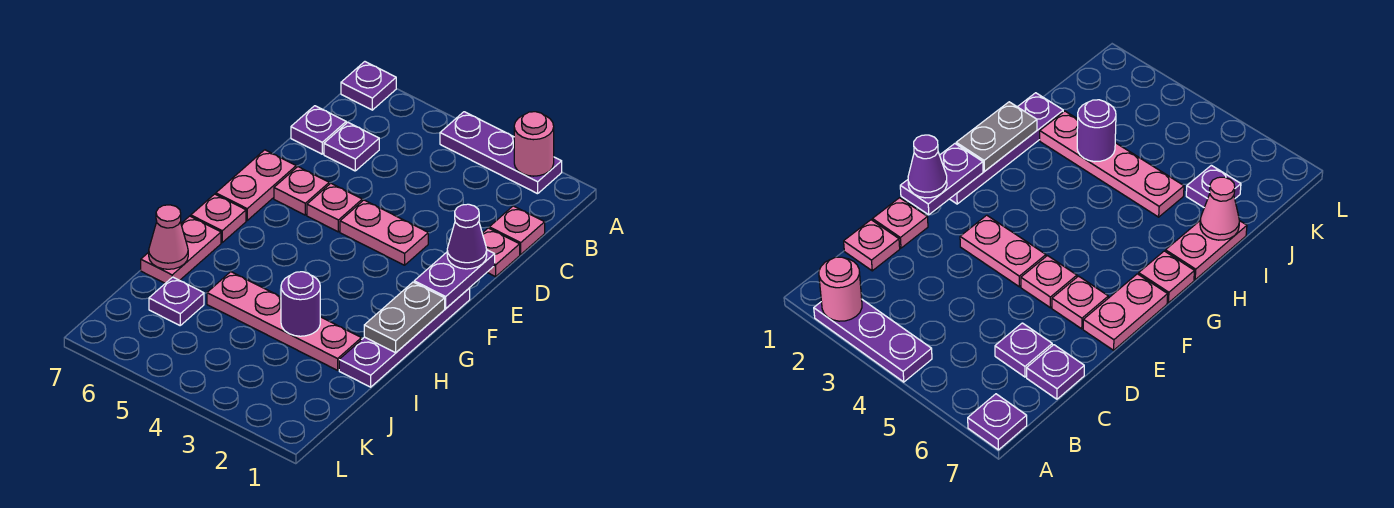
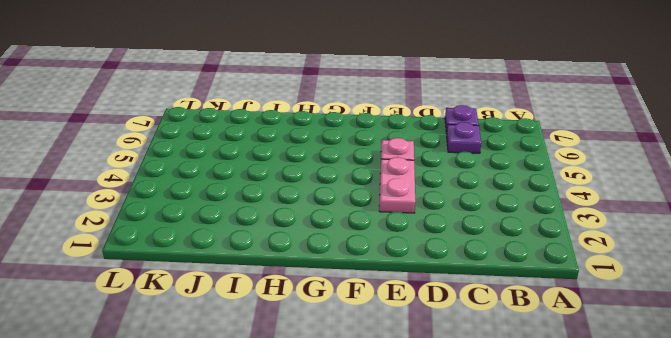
none -> purple plate A2:A4 level 1
none -> purple plate A7 level 1
none -> pink plate C1 level 1

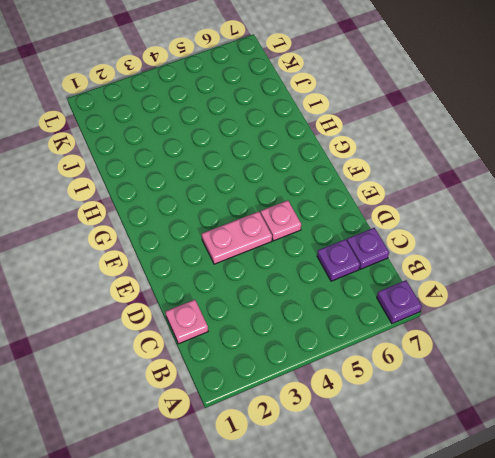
none -> purple plate A2:A4 level 1
none -> pink plate D1 level 1
none -> pink plate E6 level 1

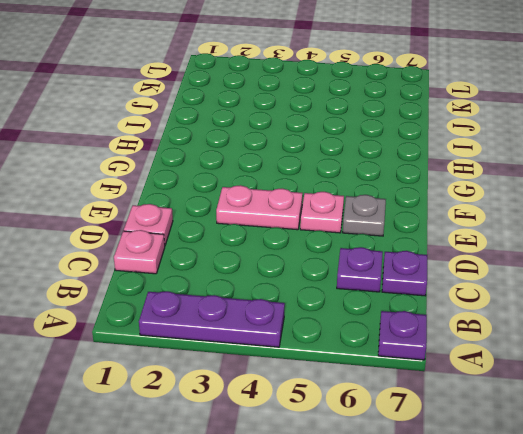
grey plate E6 level 1 -> pink plate E6 level 1
none -> pink plate E7:F7 level 1
none -> purple plate F1:I1 level 1
none -> pink plate G7 level 1

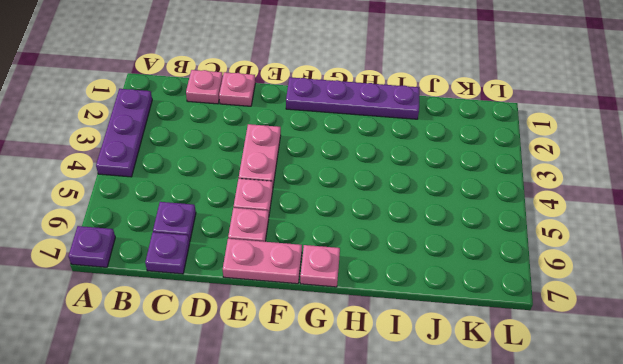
none -> pink plate H7:I7 level 1
none -> pink plate I2:I5 level 1
none -> purple plate J6 level 1

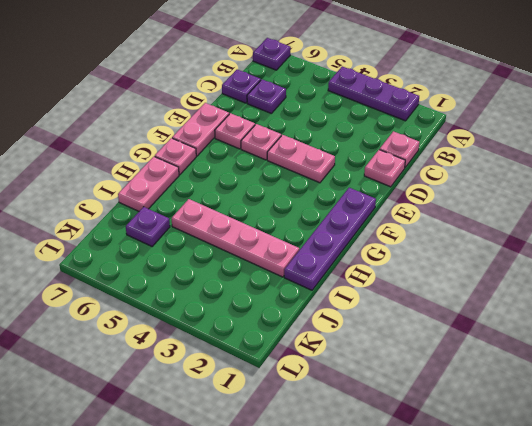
none -> pink round brick A2 level 2
none -> purple plate E1:F1 level 2
none -> grey plate G1:H1 level 2

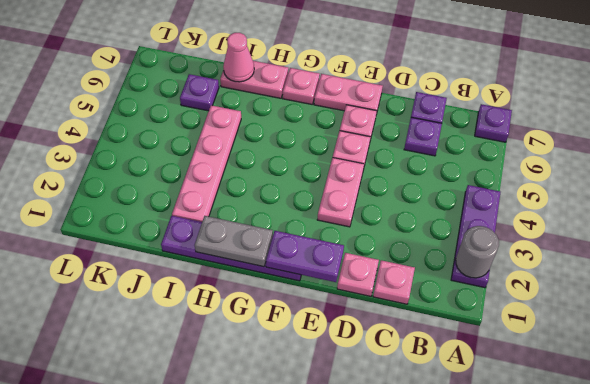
grey round brick A2 level 2 -> pink round brick A2 level 2
none -> purple round brick I3 level 2
none -> purple cone E1 level 3

